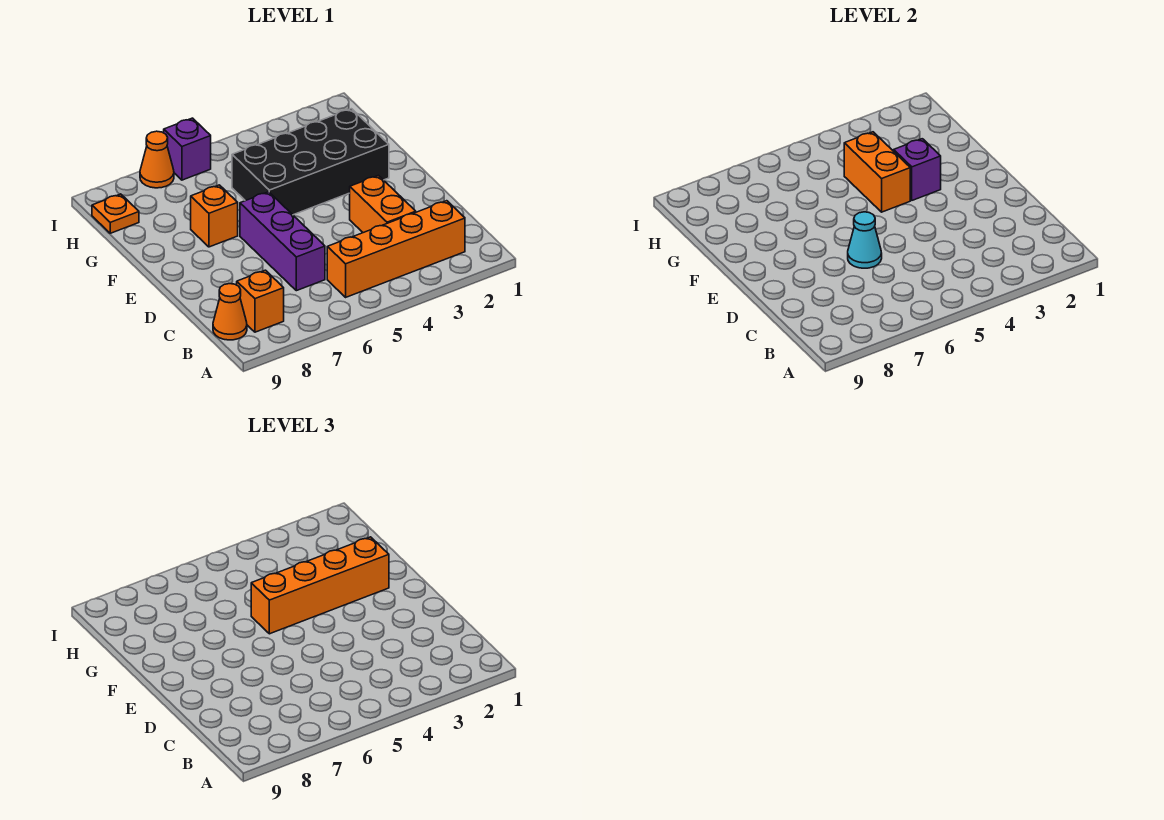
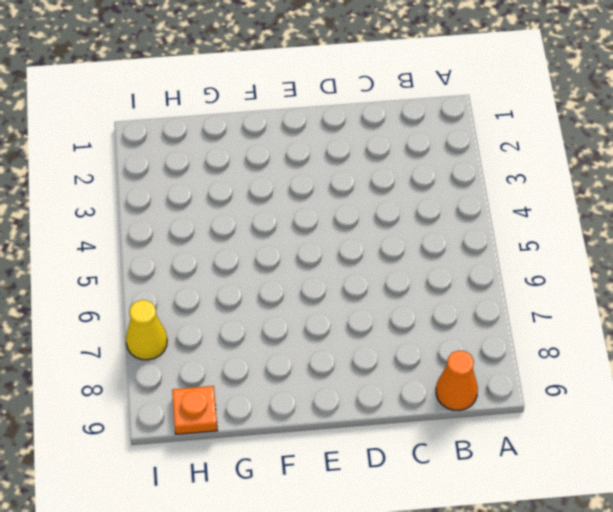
yellow cone I7 level 1 -> orange cone I7 level 1
none -> orange brick B2:B5 level 1
none -> orange brick B8 level 1
none -> orange brick C3:D3 level 1

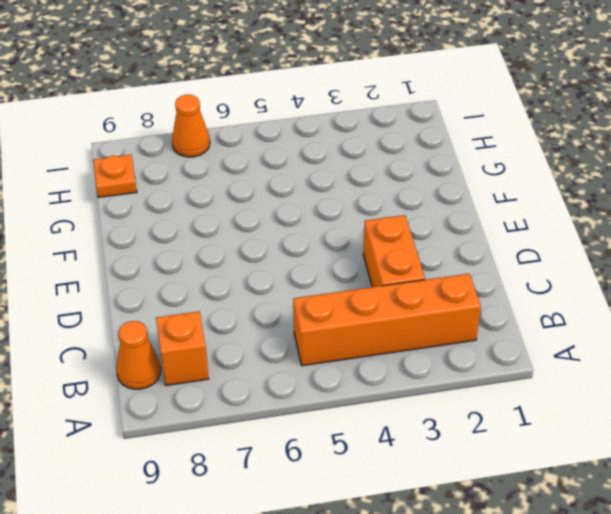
none -> purple brick C6:E6 level 1
none -> black brick F2:G5 level 1
none -> orange brick F7 level 1

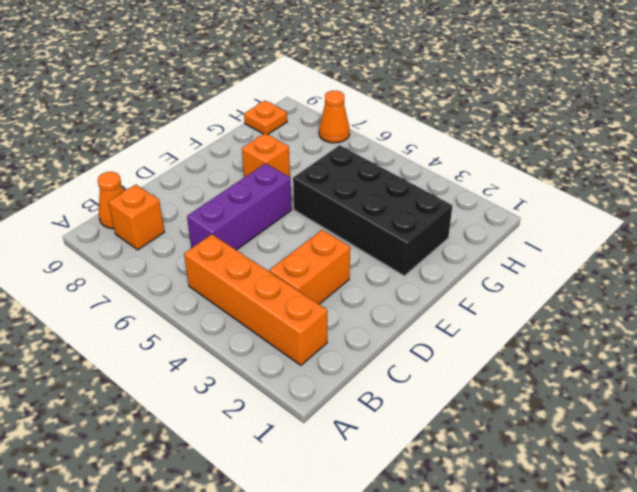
none -> purple brick I6 level 1
none -> cyan cone D6 level 2
none -> purple brick F3 level 2

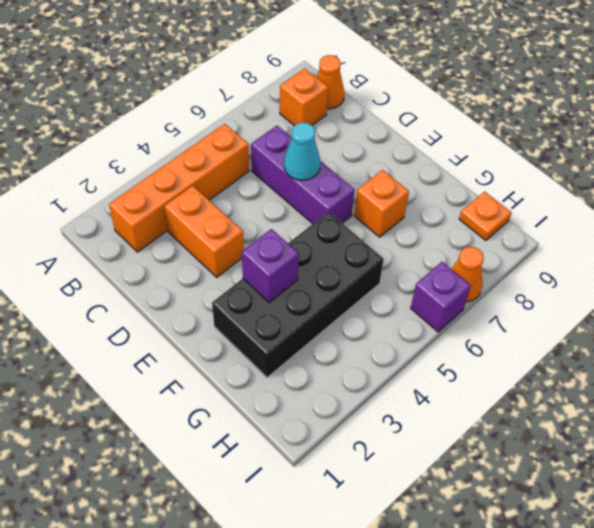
none -> orange brick F4:G4 level 2
none -> orange brick F2:F5 level 3

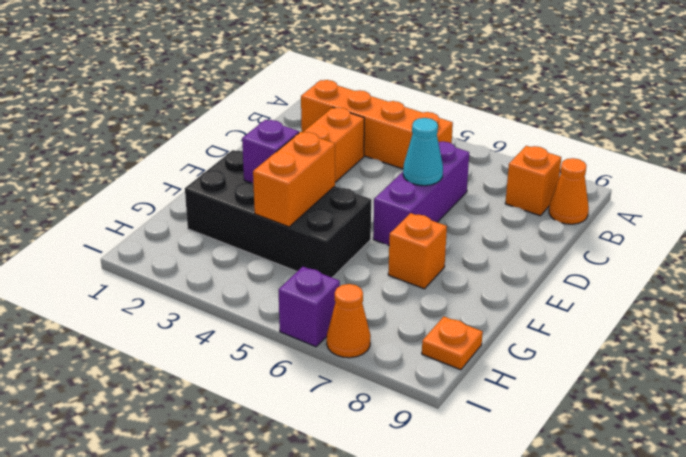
none -> orange brick F2:F5 level 3

